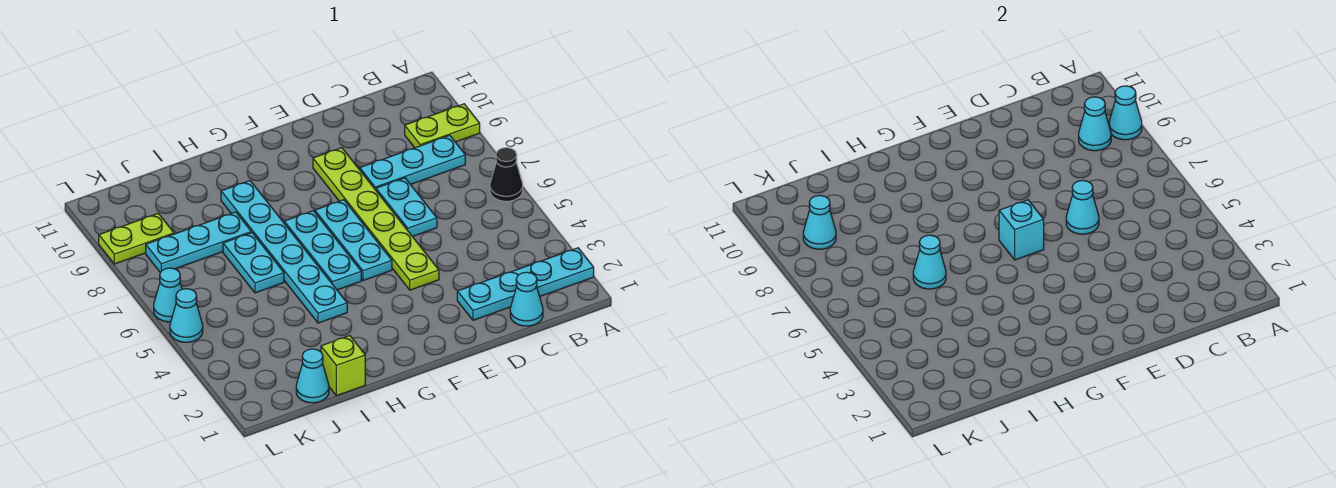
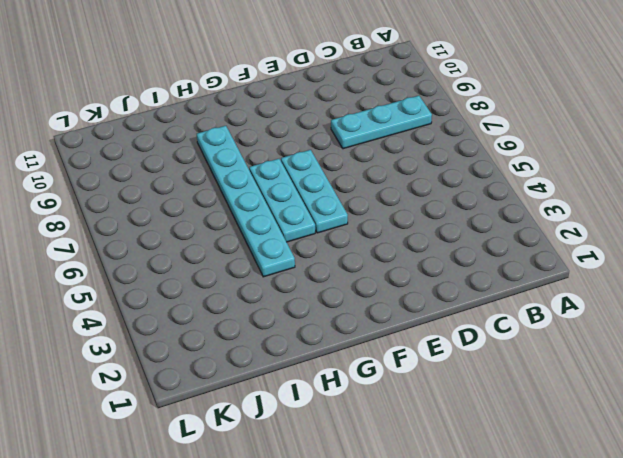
none -> cyan plate A2:D2 level 1
none -> black cone A6 level 1
none -> lime plate A9:B9 level 1

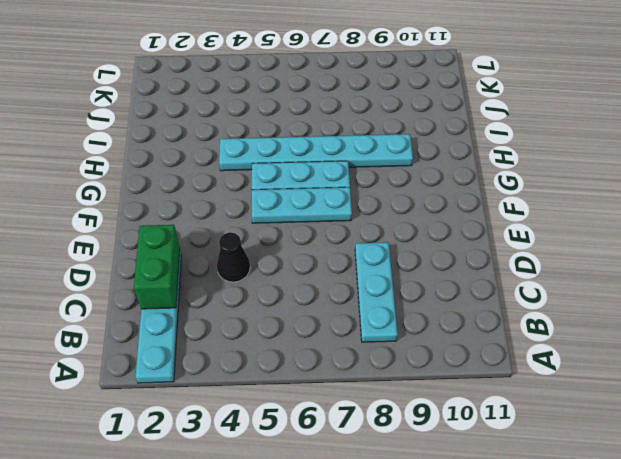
green brick C2:D2 level 2 -> none
black cone D4 level 1 -> black cone A6 level 1
none -> lime plate A9:B9 level 1
none -> cyan cone C1 level 1
none -> cyan plate D6:D7 level 1

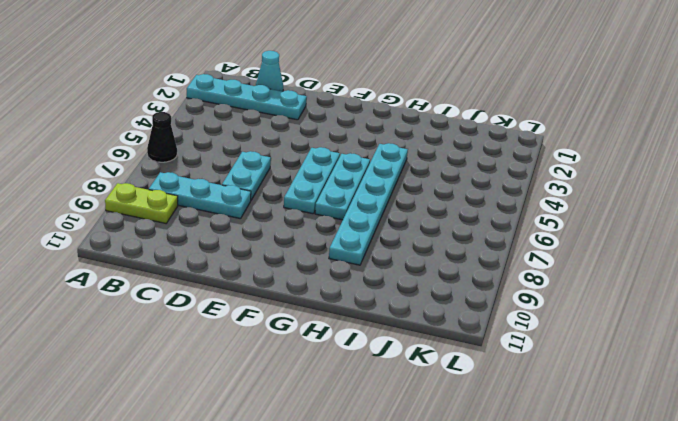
none -> lime plate E4:E9 level 1
none -> lime brick I1 level 1
none -> cyan plate I6:I7 level 1

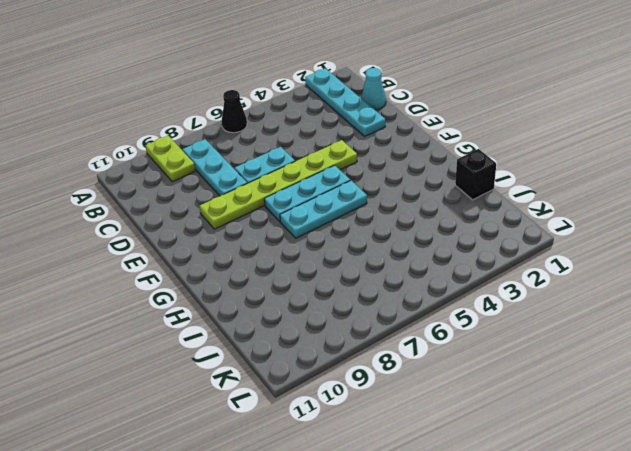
black brick I1 level 1 -> lime brick I1 level 1
none -> cyan plate H4:H9 level 1
none -> cyan plate I6:I7 level 1
none -> cyan plate I8:K8 level 1

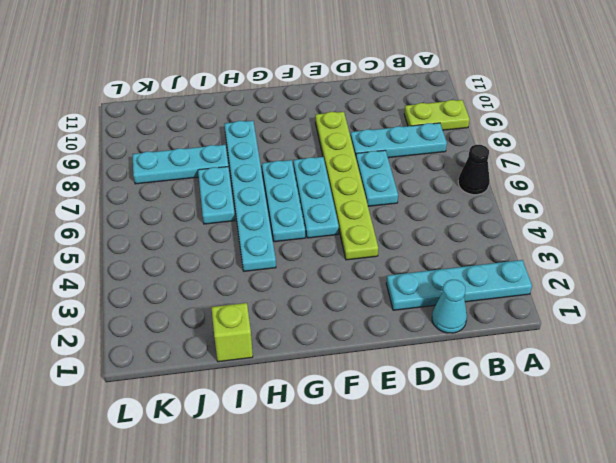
none -> cyan cone J1 level 1
none -> lime plate K9:L9 level 1
none -> cyan cone L5 level 1

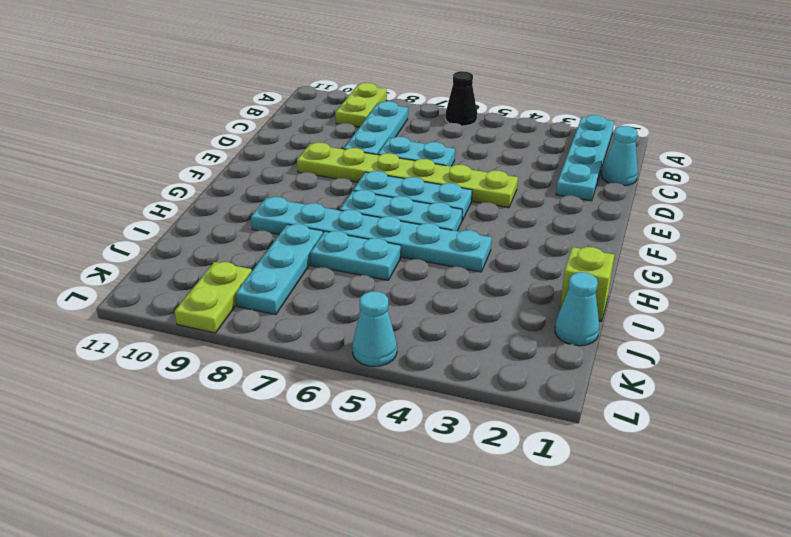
none -> cyan cone L6 level 1
none -> cyan cone A9 level 2
none -> cyan cone B9 level 2

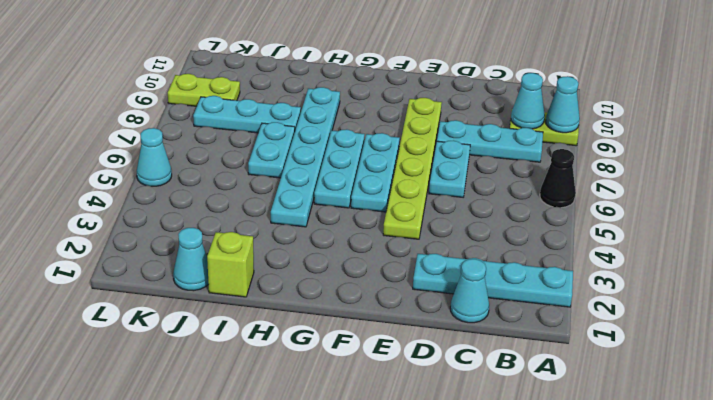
none -> cyan cone L6 level 1
none -> cyan cone D6 level 2
none -> cyan brick F6 level 2

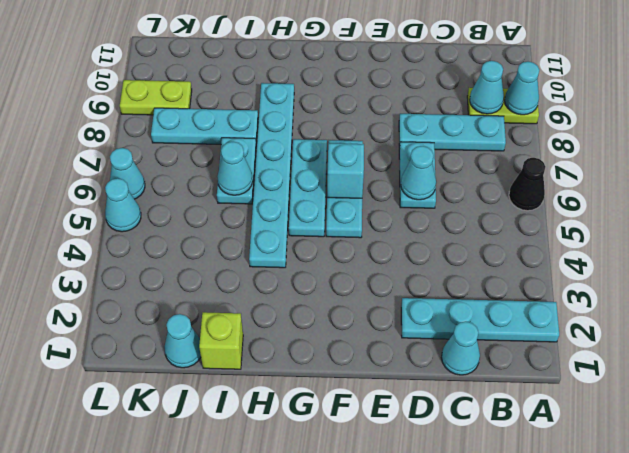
none -> lime plate E4:E9 level 1
none -> cyan cone K9 level 2

